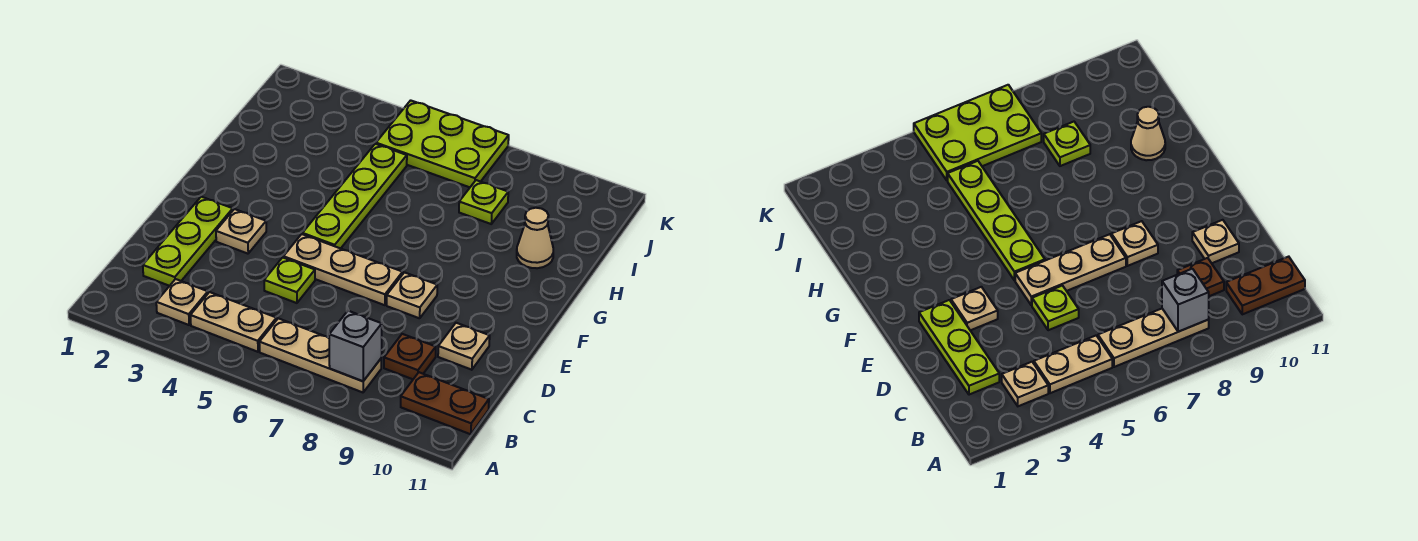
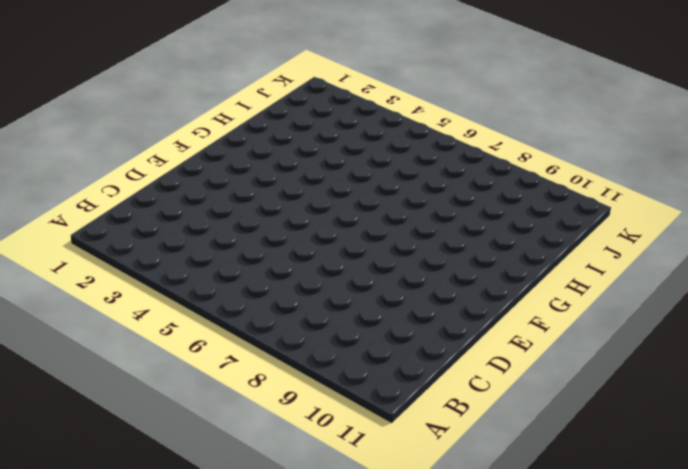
none -> tan plate B3 level 1
none -> tan plate B4:B5 level 1
none -> tan plate B6:B8 level 1

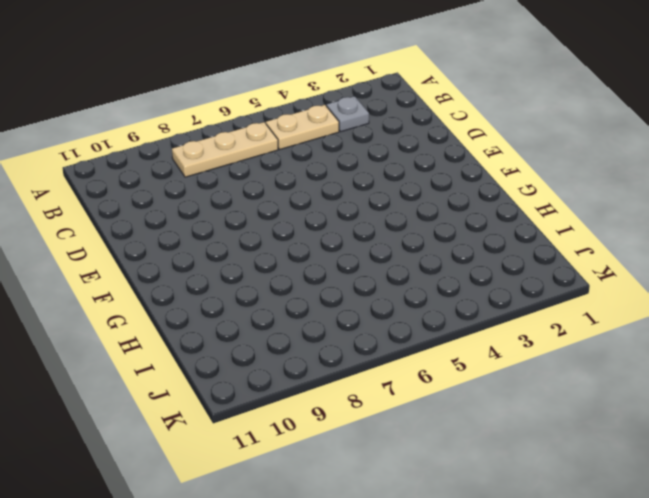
grey plate B3 level 1 -> tan plate B3 level 1
none -> brown plate B10:B11 level 1
none -> lime plate C2:E2 level 1
none -> brown plate C9 level 1

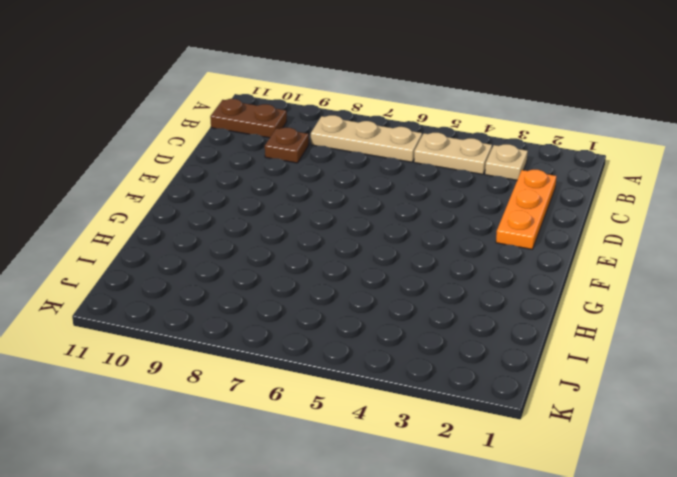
orange plate C2:E2 level 1 -> lime plate C2:E2 level 1
none -> lime plate D5 level 1
none -> tan plate D10 level 1
none -> tan plate E3 level 1

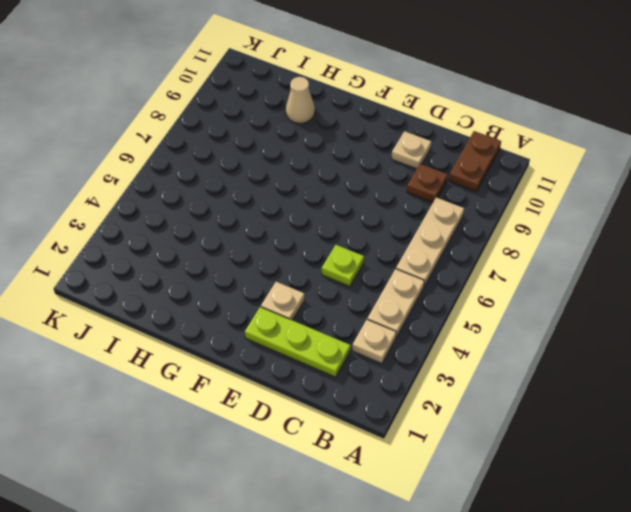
none -> tan plate E5:E7 level 1
none -> tan plate E8 level 1
none -> lime plate F5:I5 level 1

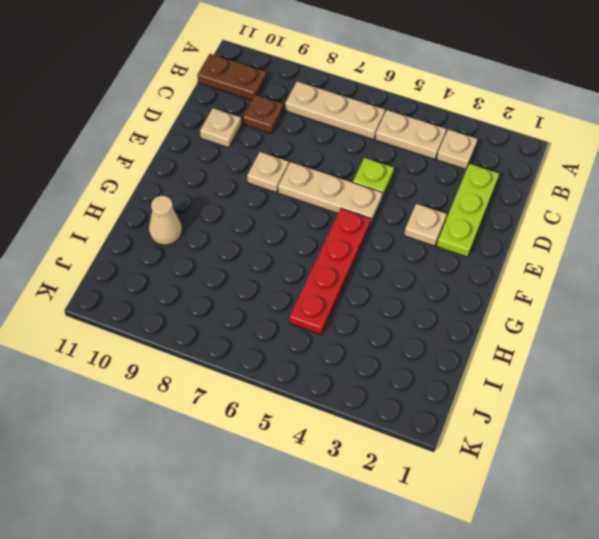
red plate F5:I5 level 1 -> lime plate F5:I5 level 1
none -> lime plate I8 level 1
none -> lime plate J5:K7 level 1
none -> grey brick B8 level 2

